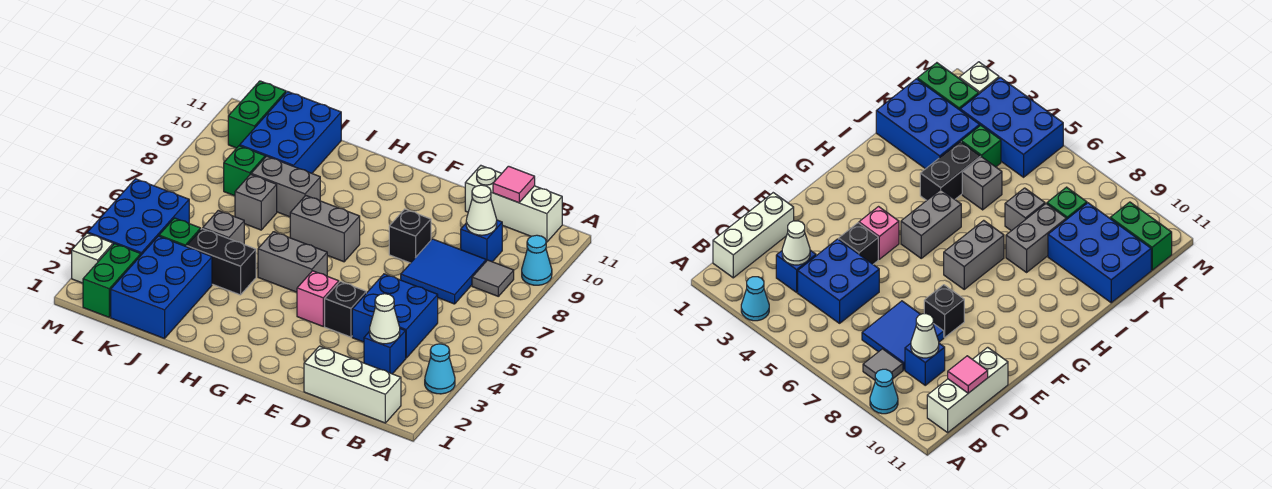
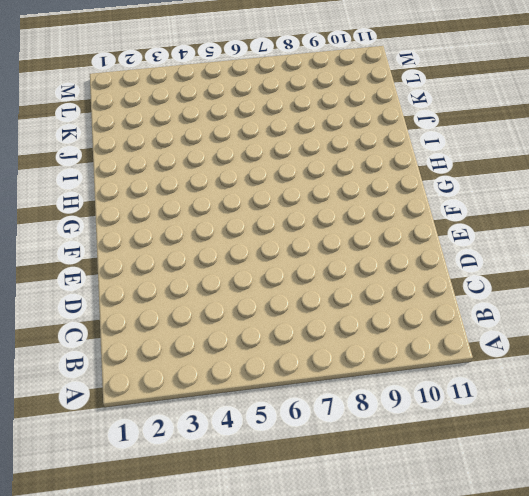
none -> cyan cone A3 level 1
none -> cyan cone A9 level 1
none -> white brick B1:D1 level 1

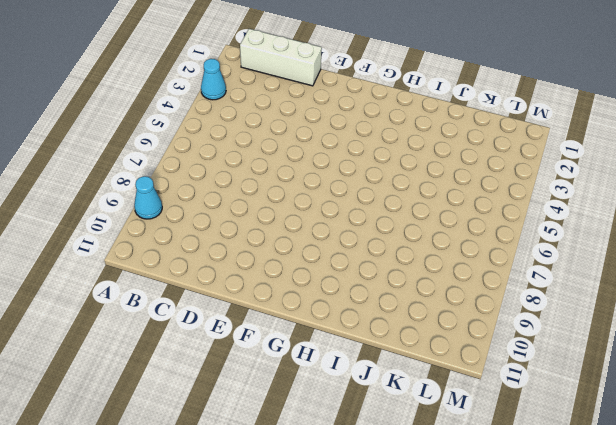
none -> grey tile B8 level 1
none -> white brick B11:D11 level 1
none -> blue brick C3 level 1

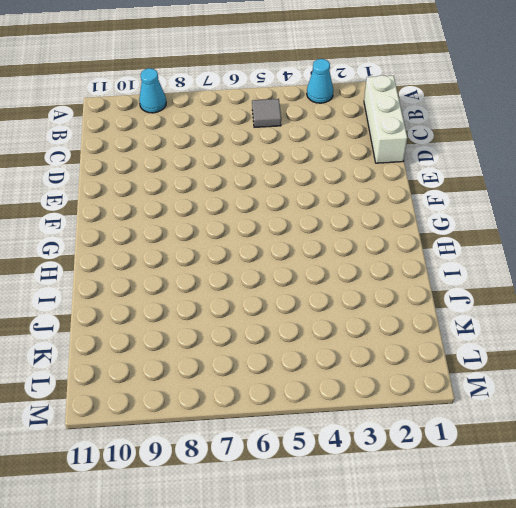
grey tile B5 level 1 -> grey tile B8 level 1
none -> white brick B11:D11 level 1
none -> blue brick C3 level 1
none -> blue brick C4:D5 level 1

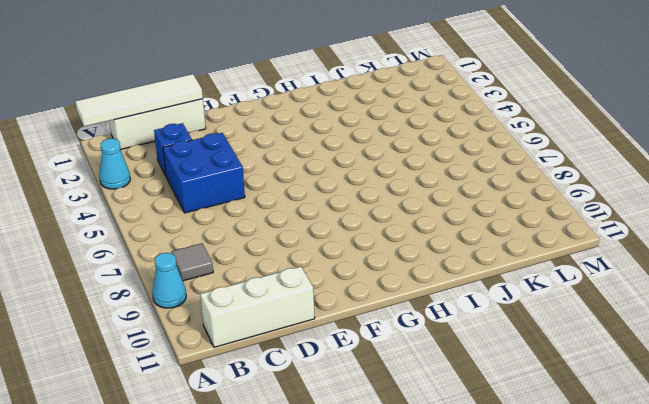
white tile A1:D1 level 2 -> none
none -> blue tile C7:D8 level 1
none -> blue brick C9 level 1
none -> black brick E4 level 1

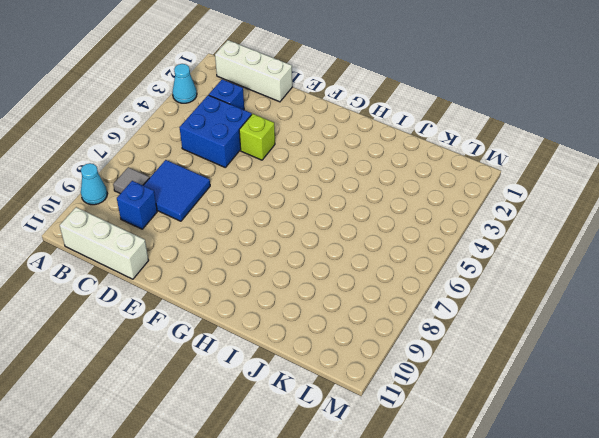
lime brick E4 level 1 -> black brick E4 level 1
none -> black brick E8 level 1
none -> pink brick F4 level 1
none -> grey brick G5:H5 level 1

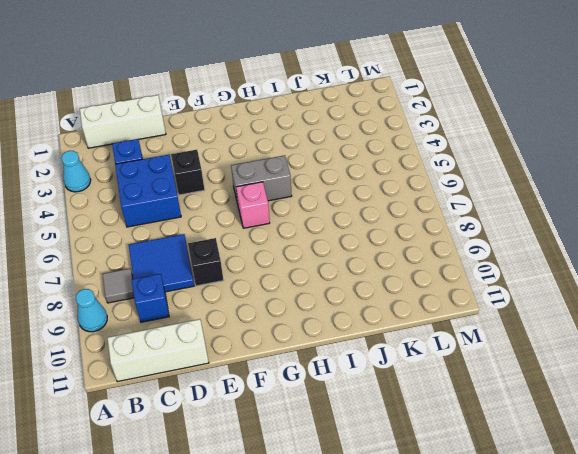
pink brick G6 level 1 -> pink brick F4 level 1
none -> grey brick G7:H7 level 1
none -> black brick I4:J4 level 1
none -> grey brick I8:J8 level 1

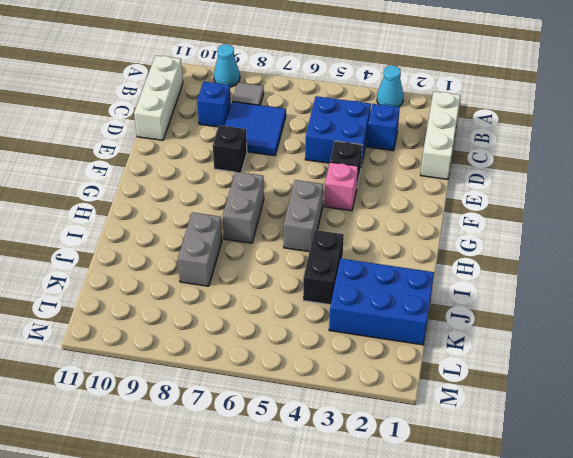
none -> grey brick J5 level 1
none -> grey brick J7 level 1
none -> blue brick J9:K11 level 1

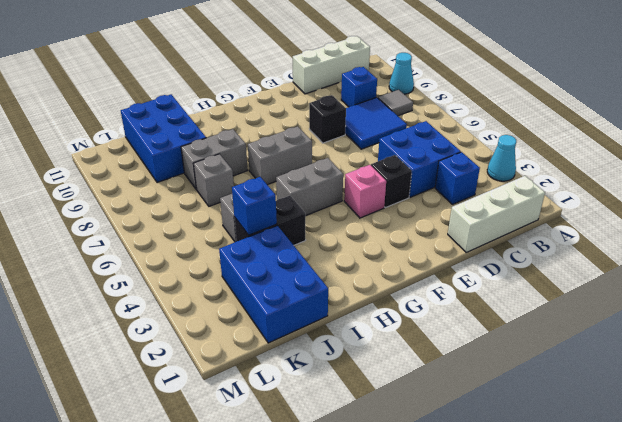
blue brick J4 level 2 -> none
none -> green brick K4 level 1
none -> green brick K8 level 1
none -> green brick L1:L2 level 1

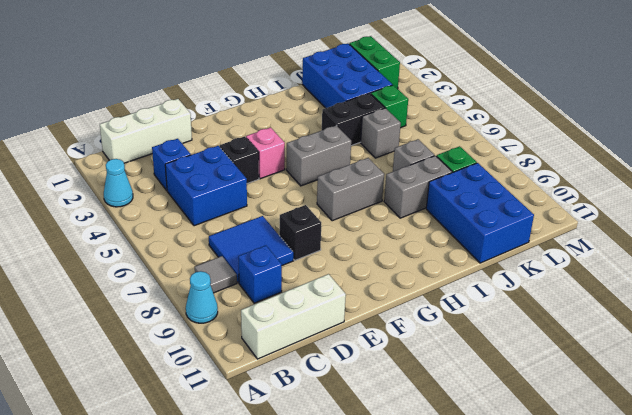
none -> blue brick L3:M5 level 1
none -> green brick L10:L11 level 1
none -> white brick M2 level 1

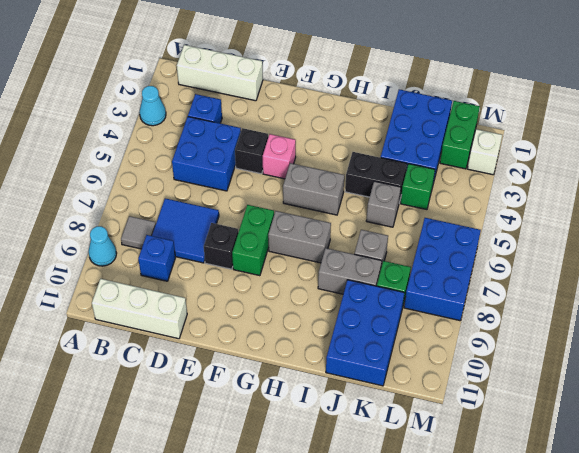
green brick F7:F8 level 1 -> green brick L10:L11 level 1
blue brick L6:M8 level 1 -> blue brick L3:M5 level 1
none -> white cone C3 level 2
none -> white cone C9 level 2
none -> pink tile C11 level 2

